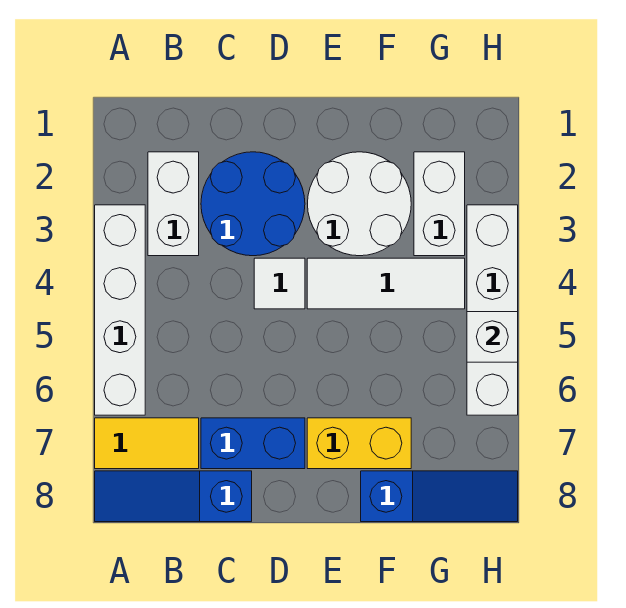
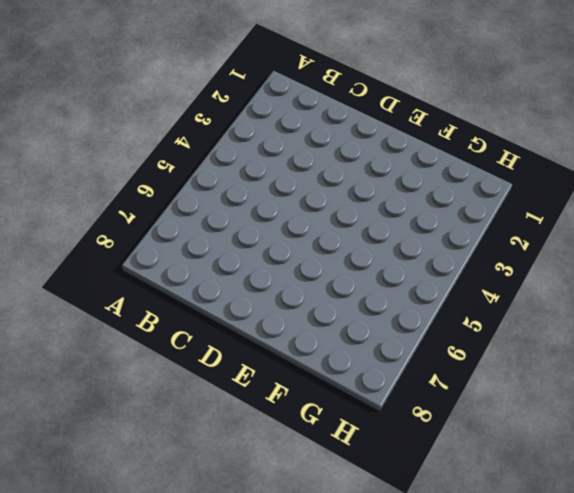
none -> white brick A3:A6 level 1
none -> yellow tile A7:B7 level 1
none -> blue slope A8:C8 level 1 top C

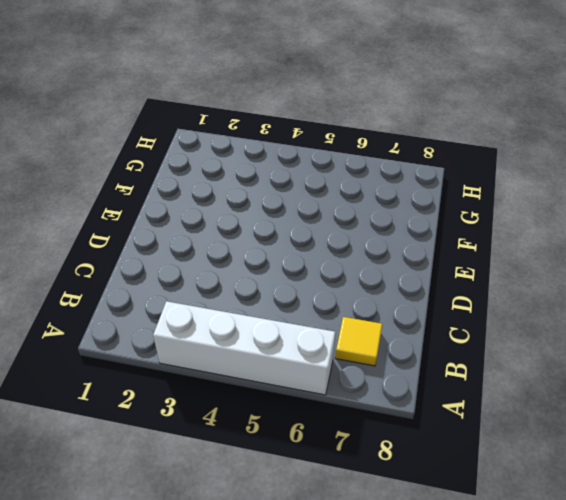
yellow tile B7 level 1 -> yellow tile A7:B7 level 1
none -> blue slope A8:C8 level 1 top C
none -> white brick B2:B3 level 1
none -> blue round brick C2:D3 level 1

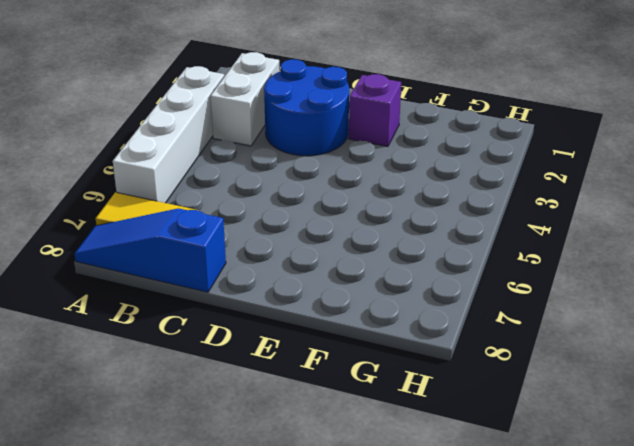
purple brick E2 level 1 -> white round brick E2:F3 level 1
none -> blue brick C7:D7 level 1
none -> white tile D4 level 1
none -> white tile E4:G4 level 1

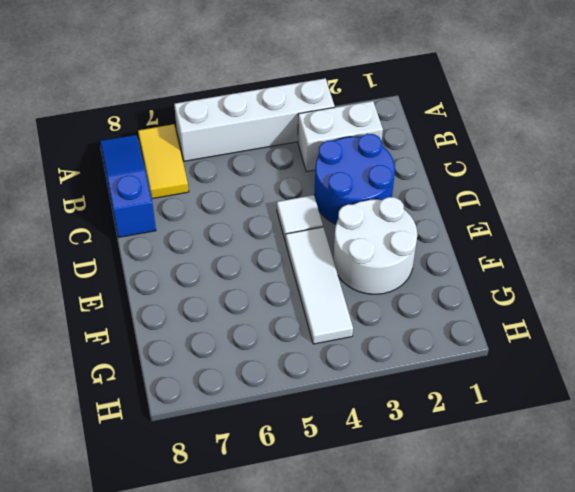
none -> blue brick C7:D7 level 1
none -> yellow brick E7:F7 level 1
none -> blue slope F8:H8 level 1 top F

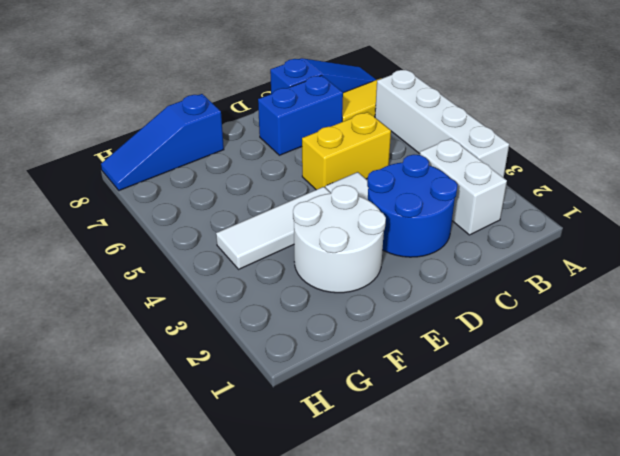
yellow brick C5:D5 level 1 -> yellow brick E7:F7 level 1
none -> white brick G2:G3 level 1
none -> white brick H3:H6 level 1
none -> white brick H5 level 2

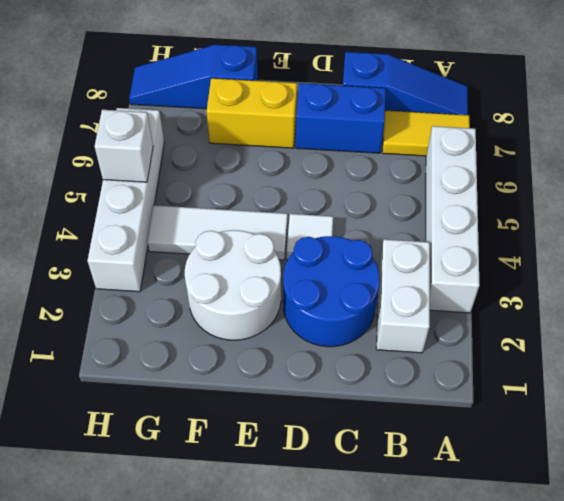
none -> white brick G2:G3 level 1

